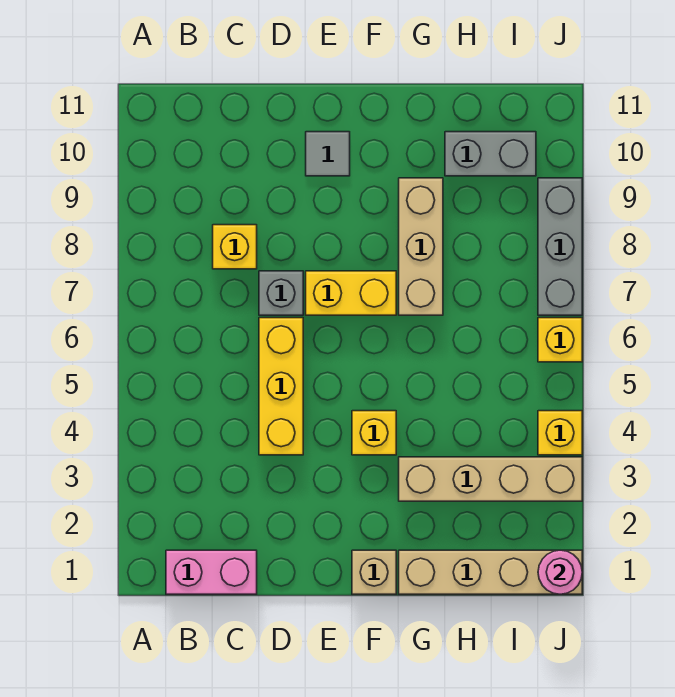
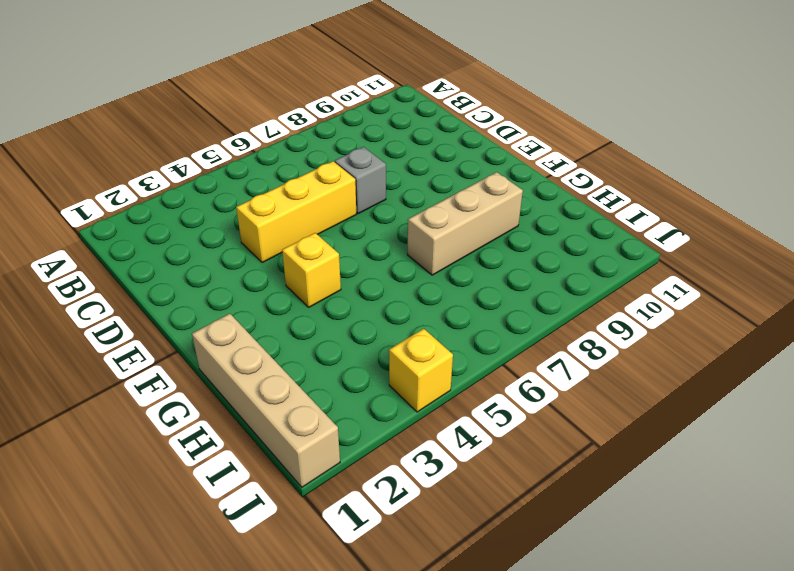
none -> pink brick B1:C1 level 1
none -> yellow brick C8 level 1
none -> yellow brick E7:F7 level 1

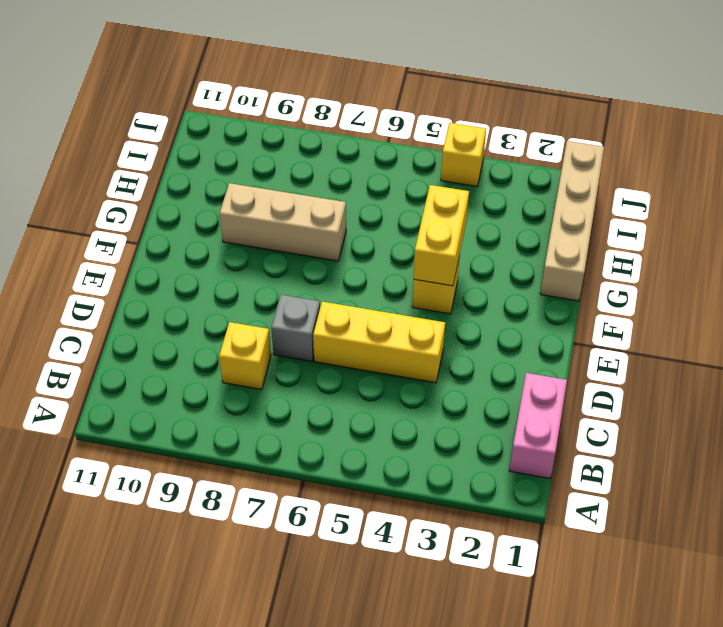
yellow brick F4:G4 level 2 -> yellow brick E7:F7 level 1
none -> grey tile E10 level 1
none -> tan brick F1 level 1
none -> tan brick G3:J3 level 1

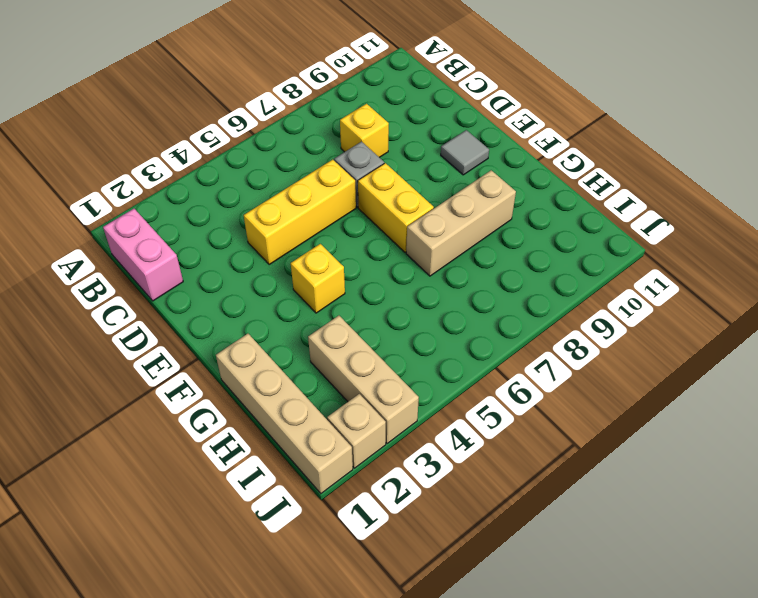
tan brick H3:J3 level 1 -> tan brick G3:J3 level 1
tan brick J2 level 1 -> tan brick F1 level 1
none -> grey brick H10:I10 level 1
none -> yellow brick J4 level 1
none -> yellow brick J6 level 1

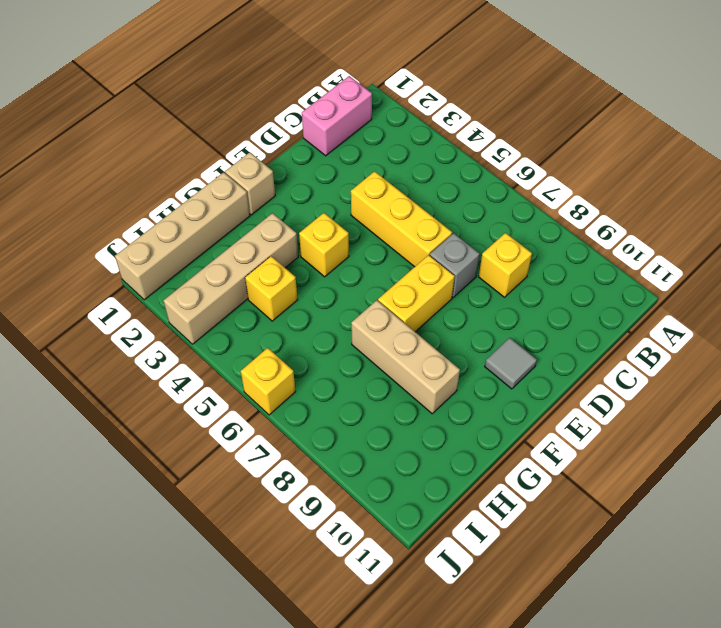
yellow brick H4 level 1 -> yellow brick J4 level 1
none -> grey brick H10:I10 level 1
none -> grey brick J7:J9 level 1
none -> pink round brick J1 level 2

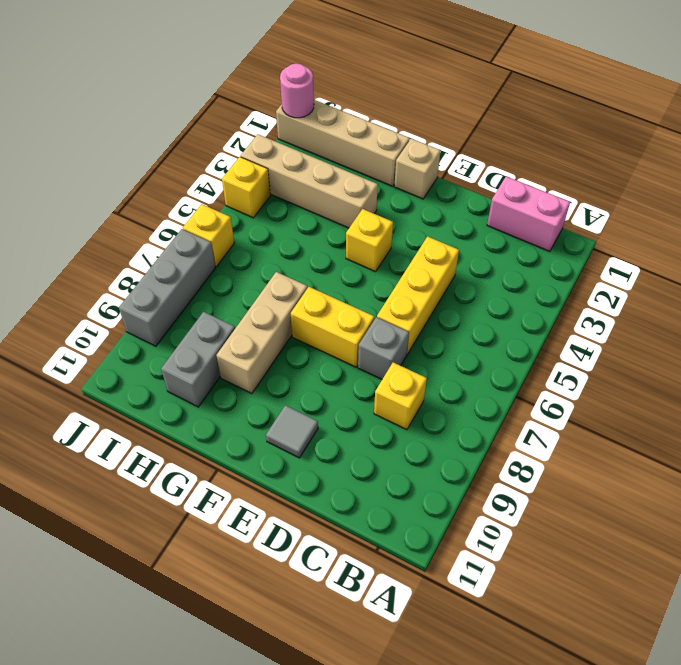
grey brick H9:H10 level 1 -> grey brick H10:I10 level 1

